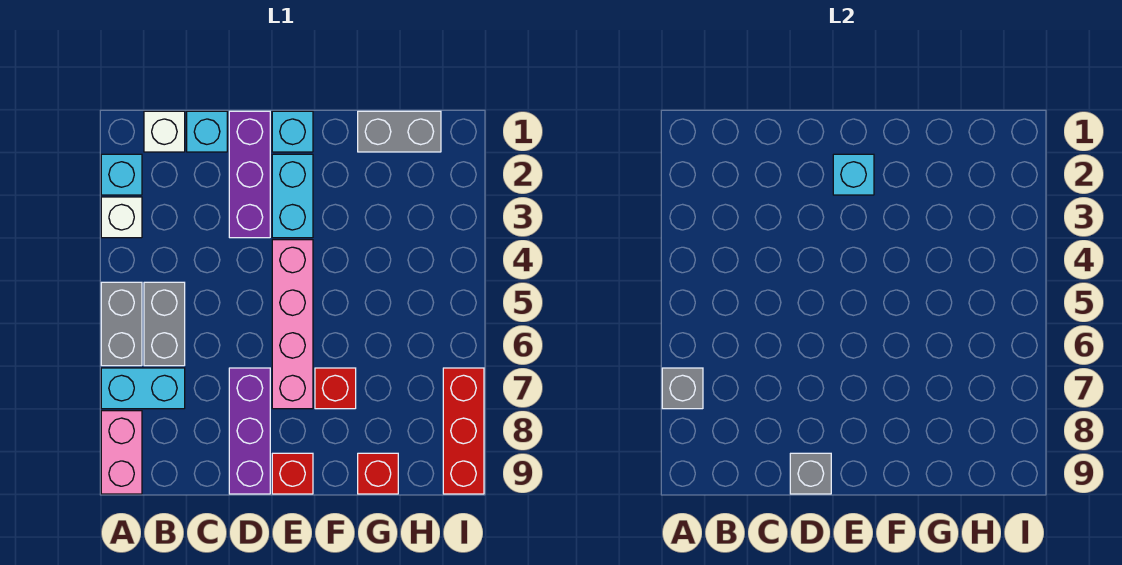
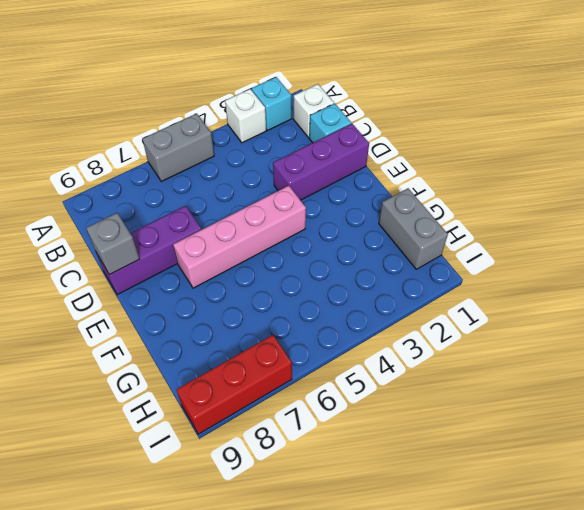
none -> cyan brick A7:B7 level 1
none -> pink brick A8:A9 level 1
none -> grey brick B5:B6 level 1

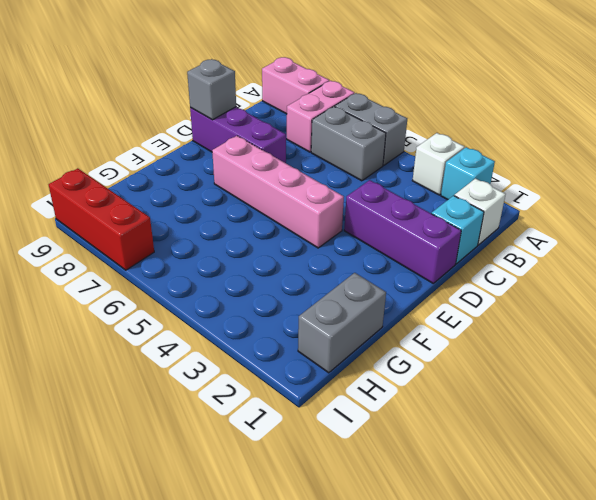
pink brick A7:B7 level 1 -> cyan brick A7:B7 level 1
none -> cyan brick E1 level 1
none -> cyan brick E2:E3 level 1
none -> red brick E9 level 1

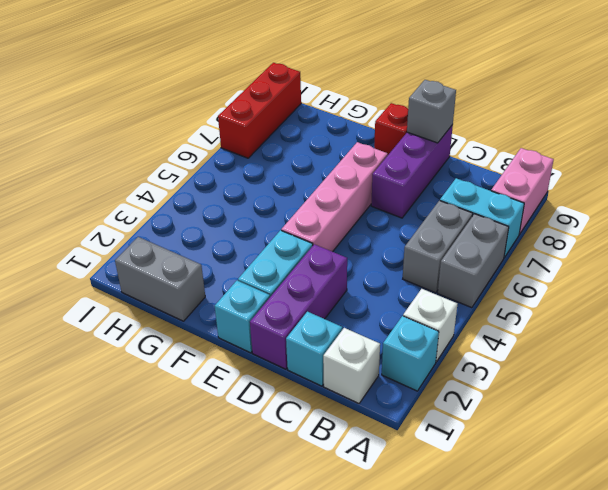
none -> red brick F7 level 1
none -> red brick G9 level 1
none -> grey brick A7 level 2

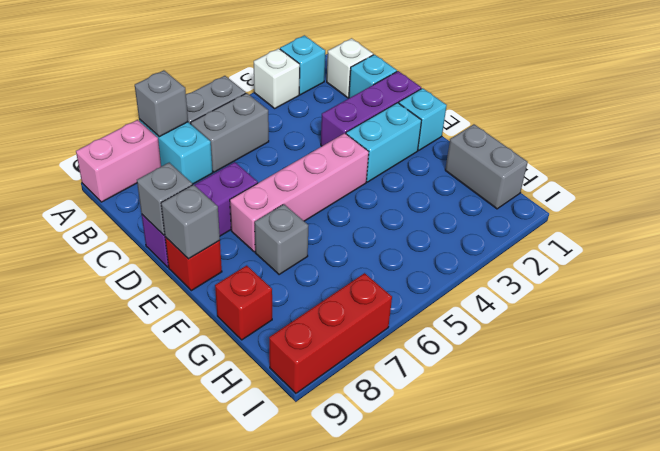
grey brick E9 level 2 -> none
grey brick F7 level 1 -> red brick F7 level 1
none -> cyan brick E2 level 2

